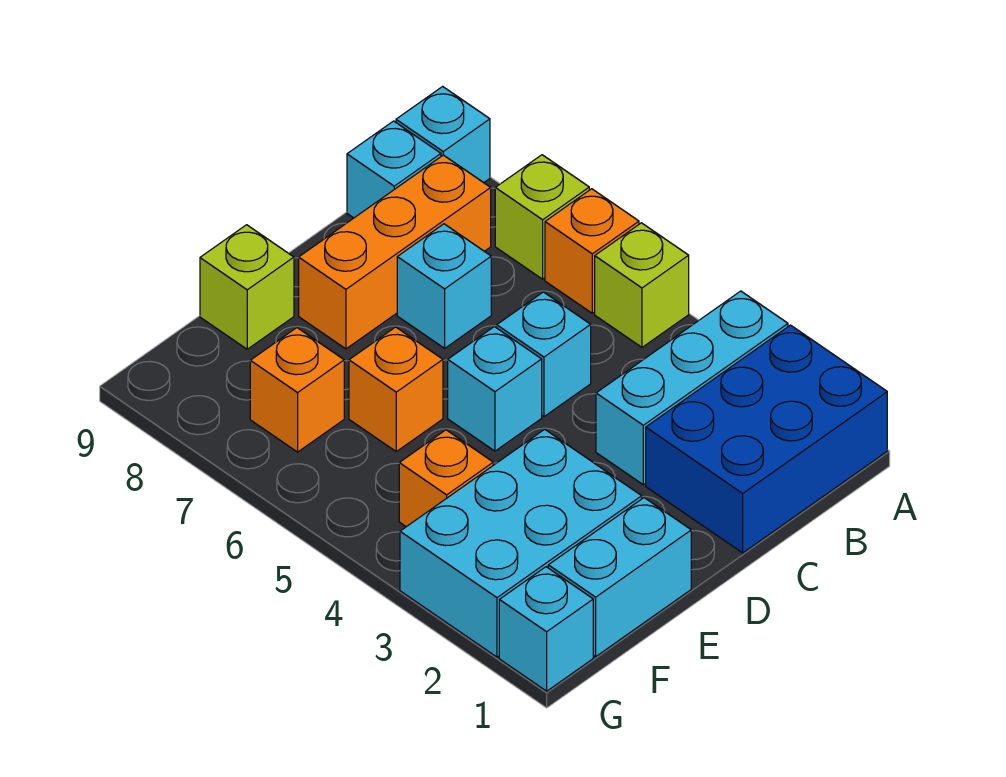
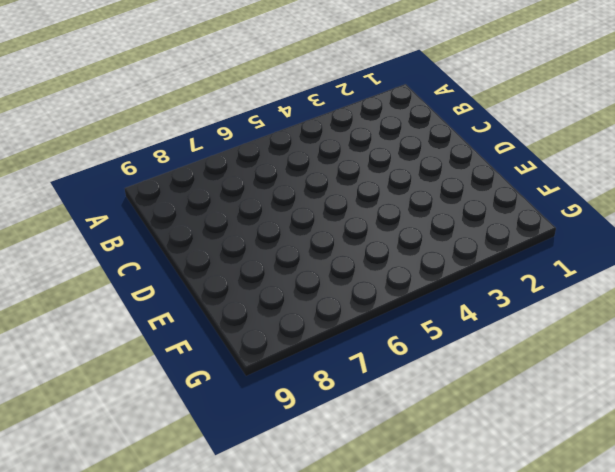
none -> blue brick A1:C2 level 1
none -> cyan brick A3:C3 level 1
none -> lime brick A5 level 1

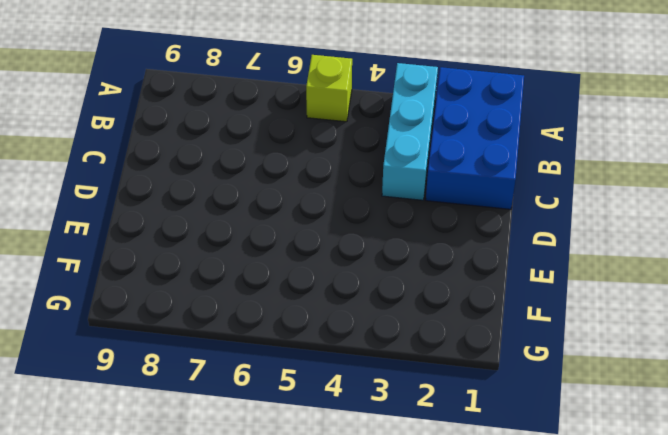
none -> orange brick A6 level 1
none -> lime brick A7 level 1
none -> cyan brick A9 level 1

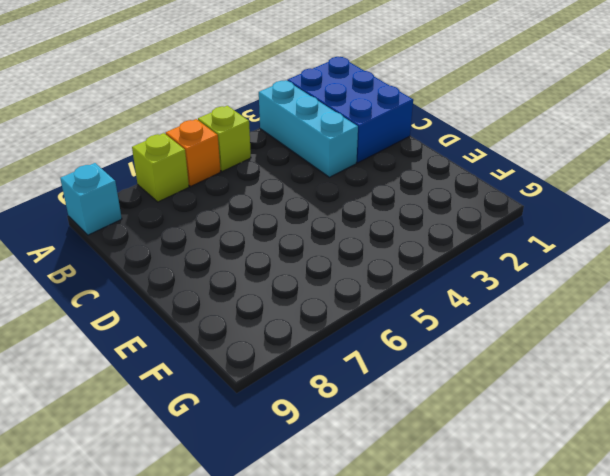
none -> orange brick B8:D8 level 1
none -> cyan brick B9 level 1
none -> cyan brick C5 level 1

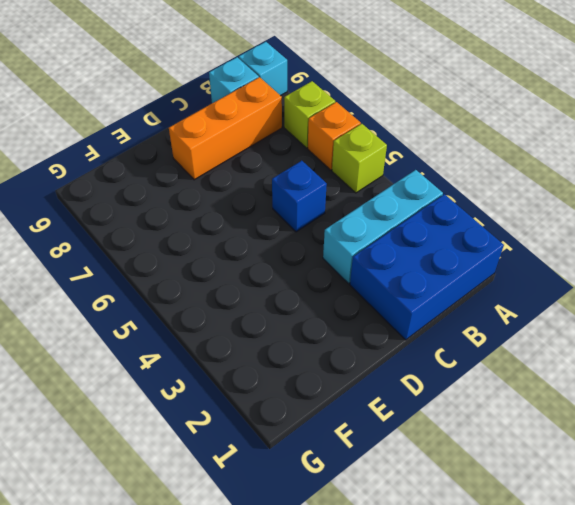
blue brick C5 level 1 -> cyan brick C5 level 1
none -> cyan brick C7 level 1
none -> cyan brick D5 level 1
none -> cyan brick E1:F1 level 1

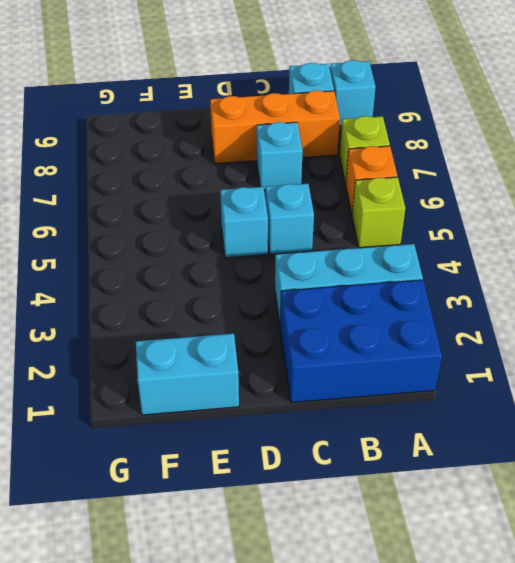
none -> cyan brick E2:G3 level 1
none -> orange brick E6 level 1
none -> lime brick E9 level 1

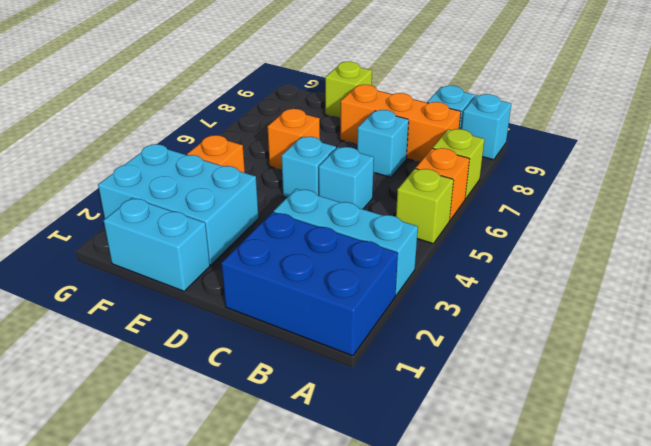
none -> orange brick F7 level 1
none -> cyan brick G1 level 1

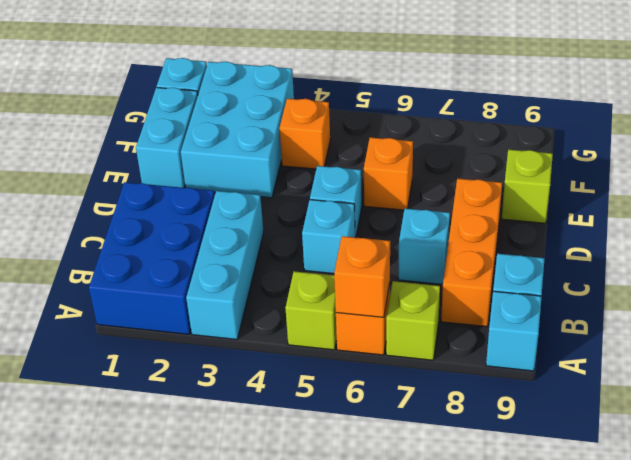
orange brick A6 level 2 -> orange brick F7 level 1

